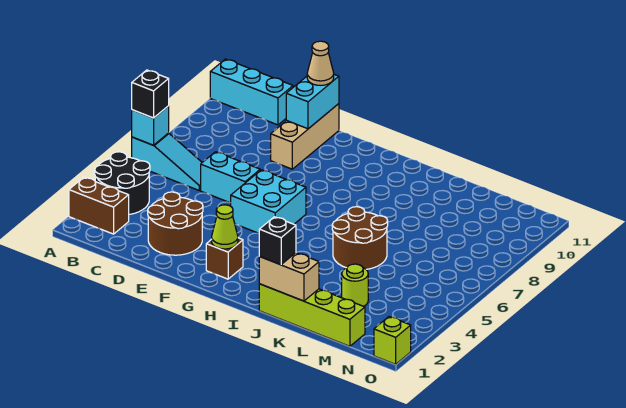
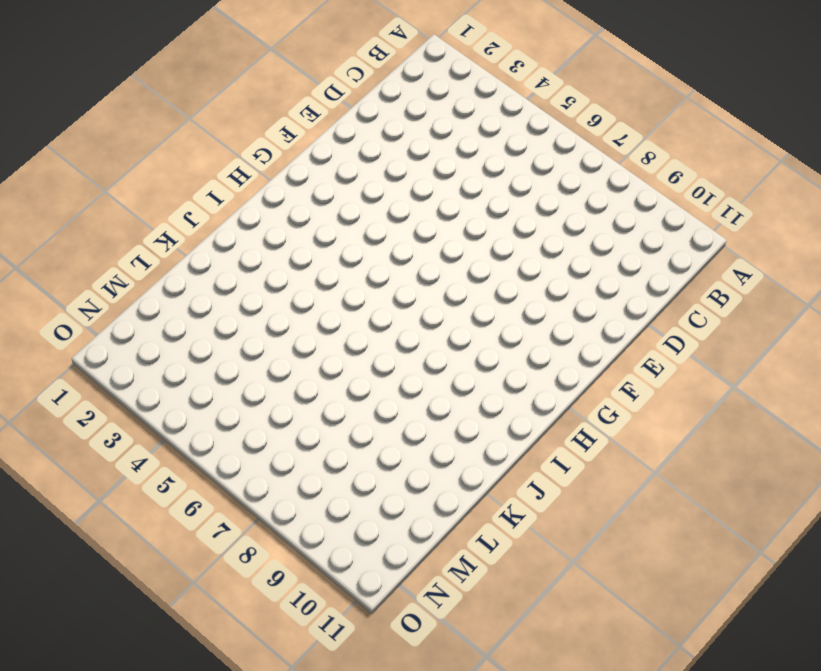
none -> brown brick A2:B2 level 1
none -> black round brick A3:B4 level 1
none -> cyan slope A6:C6 level 1 top A

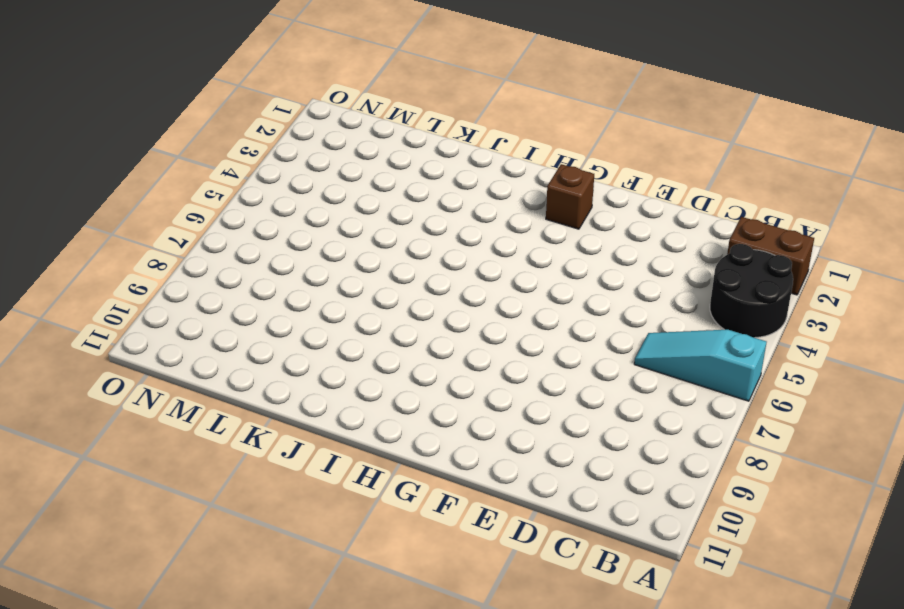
none -> cyan brick A11:C11 level 1
none -> brown round brick D2:E3 level 1
none -> cyan brick D6:E6 level 1

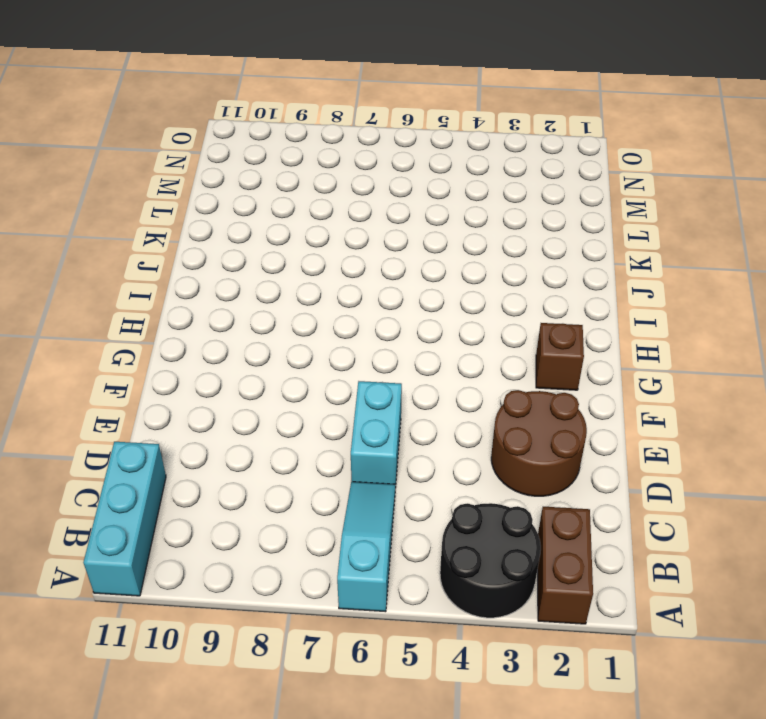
none -> tan brick E9:E11 level 1
none -> cyan brick F5:G6 level 1
none -> lime brick J1:M1 level 1

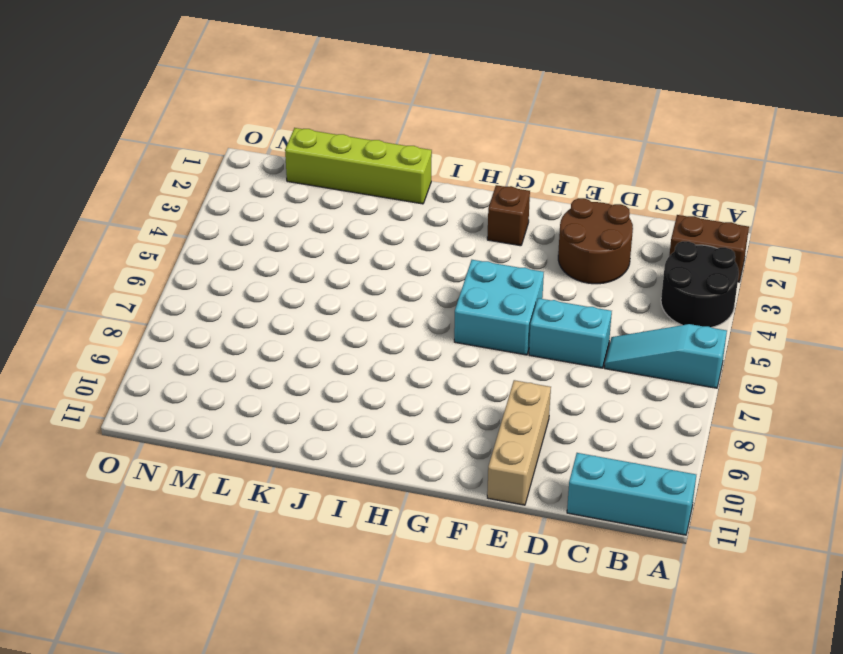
none -> brown round brick J5:K6 level 1
none -> lime round brick L3 level 1
none -> lime brick O1 level 1

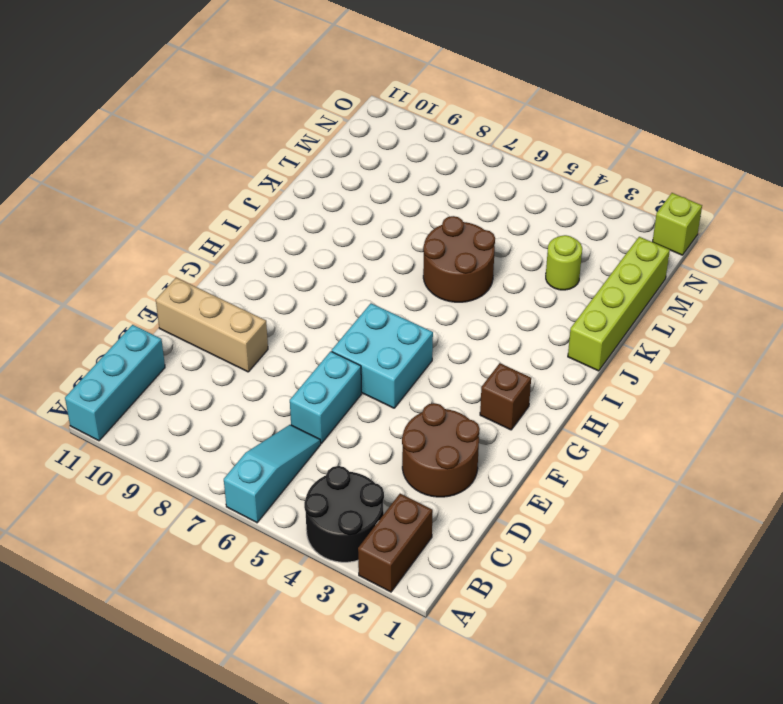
none -> cyan brick A6 level 2
none -> cyan brick E10:E11 level 2
none -> lime cone G2 level 2

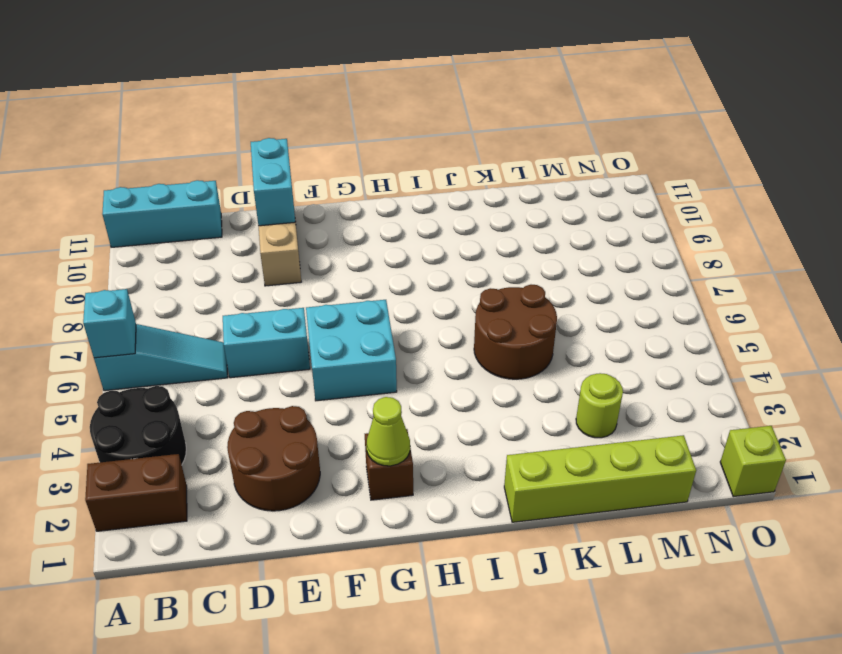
none -> tan brick J1:K1 level 2
none -> black brick A6 level 3
none -> tan cone E11 level 3

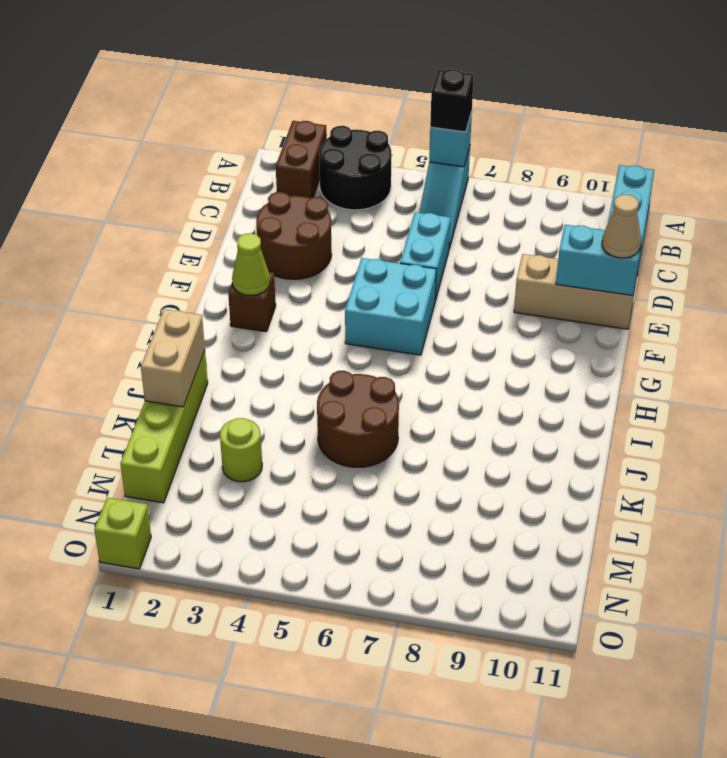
none -> black brick J1 level 3

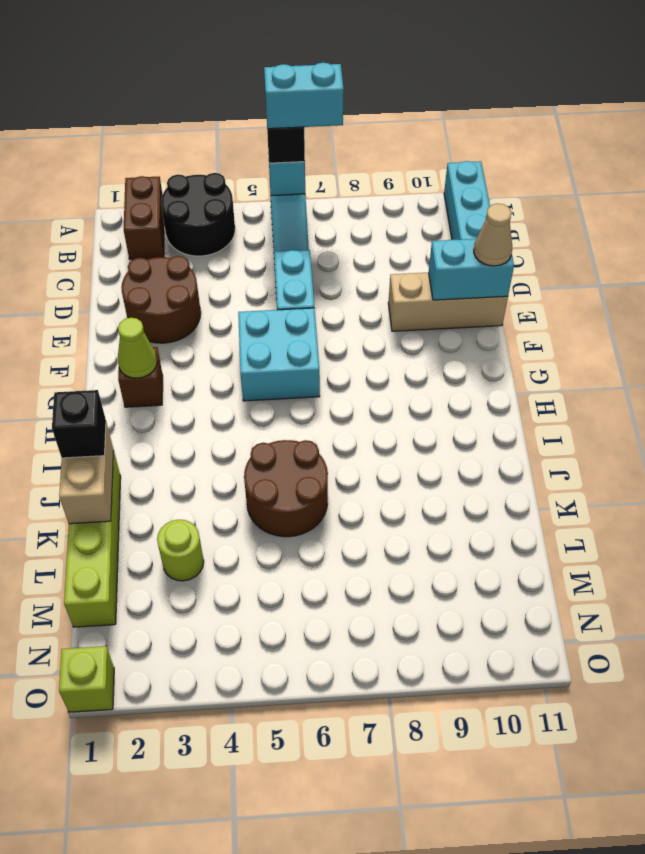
cyan brick A6:A7 level 4 -> none

